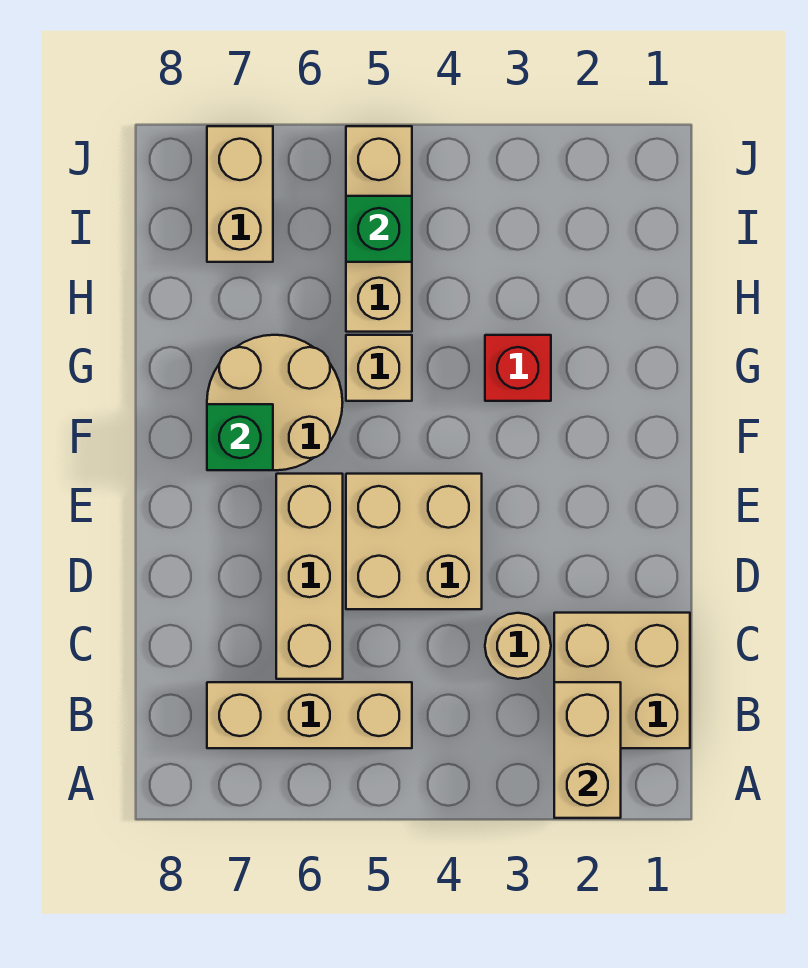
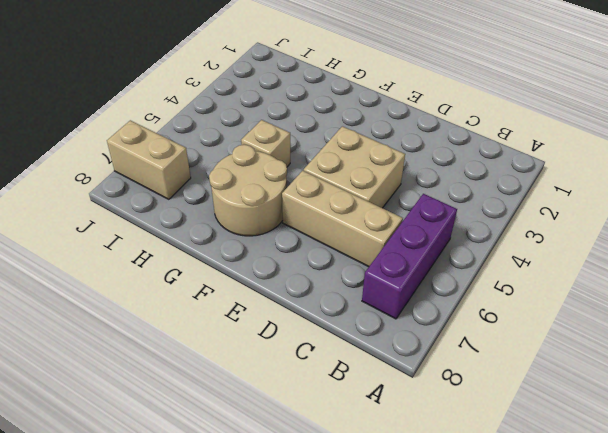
purple brick B5:B7 level 1 -> tan brick B5:B7 level 1
none -> tan brick B1:C2 level 1
none -> tan round brick C3 level 1
none -> red brick G3 level 1

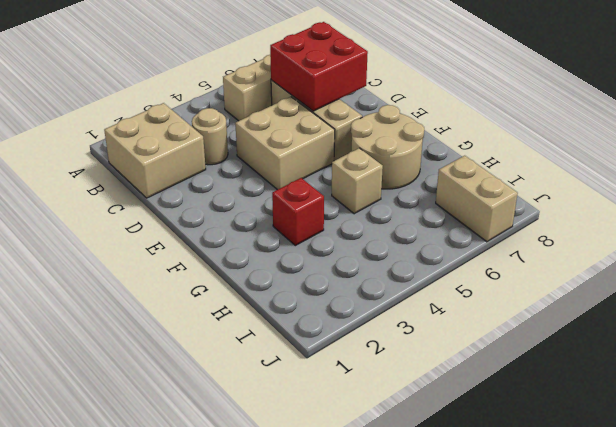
red brick C6:D7 level 2 -> none
none -> tan brick H5:J5 level 1
none -> tan brick A2:B2 level 2
none -> green brick F7 level 2

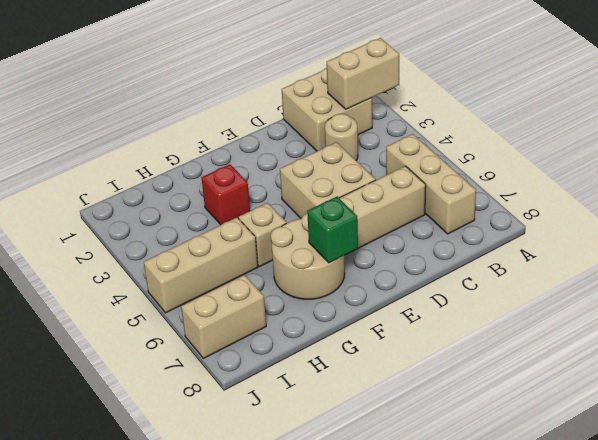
none -> green brick I5 level 2

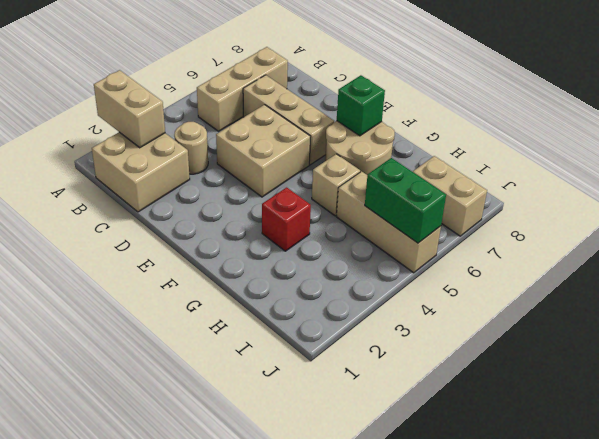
green brick I5:J5 level 2 -> green brick I5 level 2

